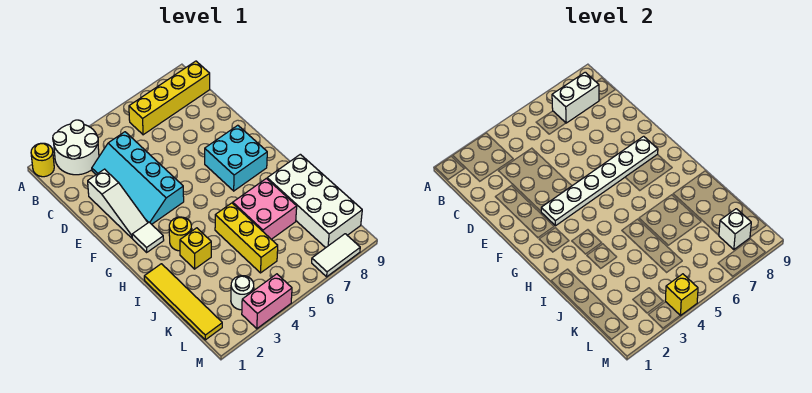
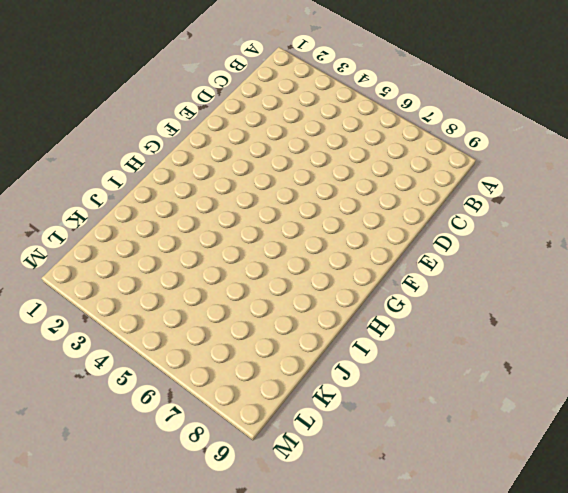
none -> yellow round brick A1 level 1
none -> white round brick A2:B3 level 1
none -> yellow brick B6:B9 level 1

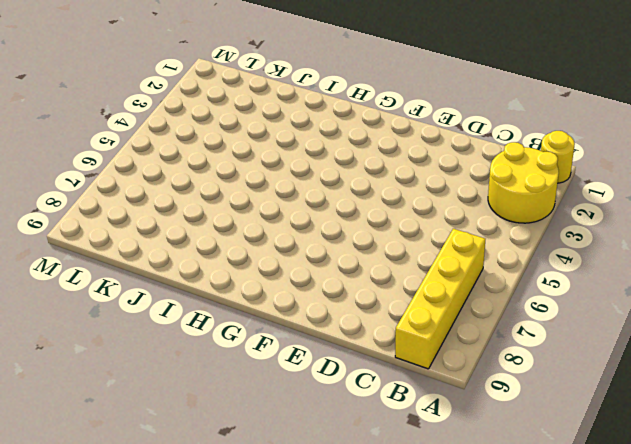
yellow round brick A2:B3 level 1 -> white round brick A2:B3 level 1
none -> cyan slope C3:F4 level 1 top 4
none -> white slope D2:F2 level 1 top D
none -> cyan brick F7:G8 level 1

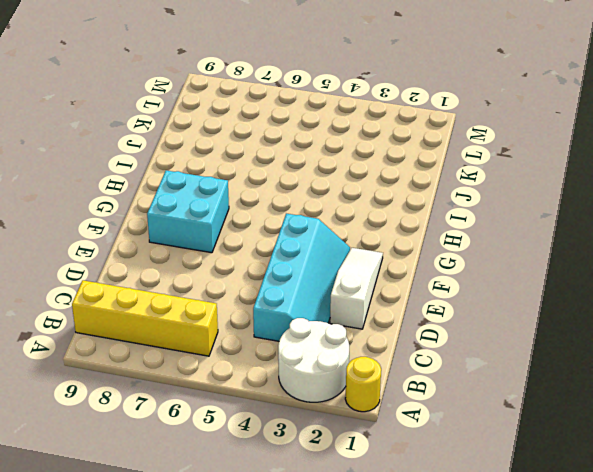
none -> white tile G2 level 1
none -> yellow round brick H3 level 1
none -> yellow tile I1:L1 level 1

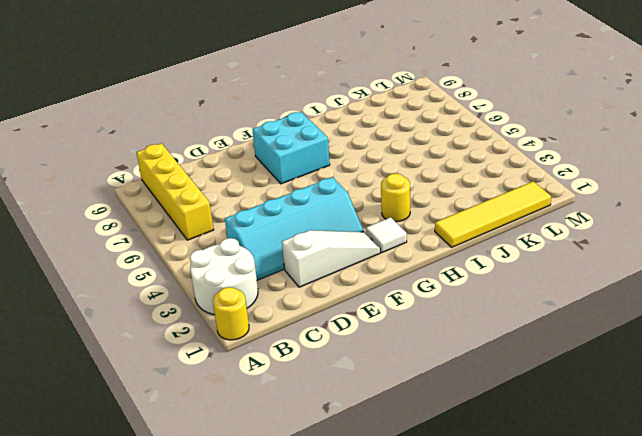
none -> yellow brick I3 level 1
none -> yellow brick I5:K5 level 1
none -> pink brick I6:J7 level 1

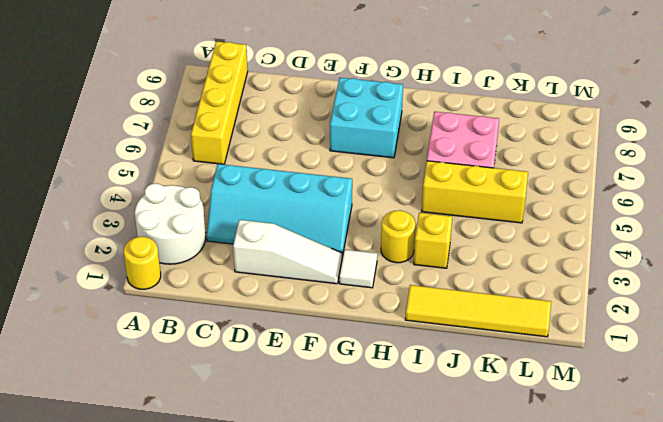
none -> white brick I8:L9 level 1
none -> white round brick L3 level 1
none -> pink brick M3:M4 level 1

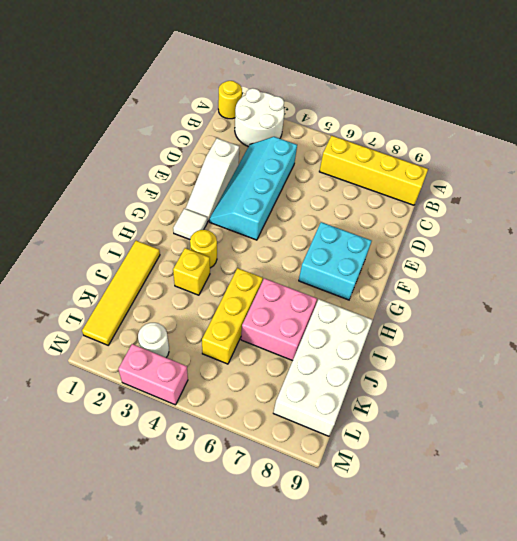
none -> white tile M7:M8 level 1
none -> white brick B7:B8 level 2
none -> white plate F3:F8 level 2

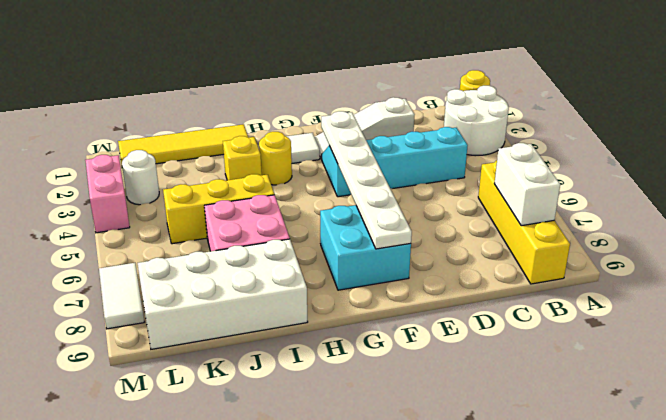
none -> white brick L8 level 2
none -> yellow brick M4 level 2

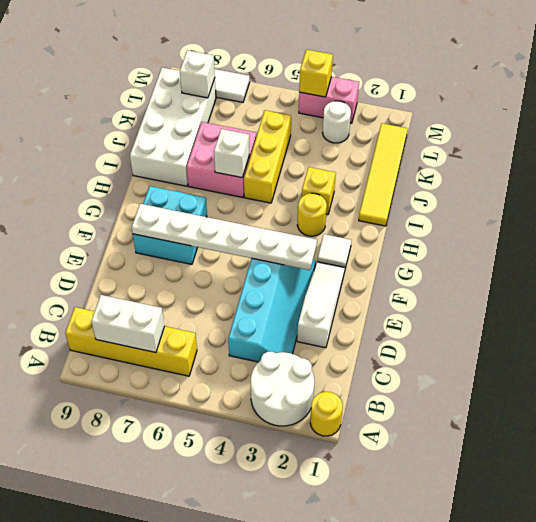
white brick I6 level 2 -> none

